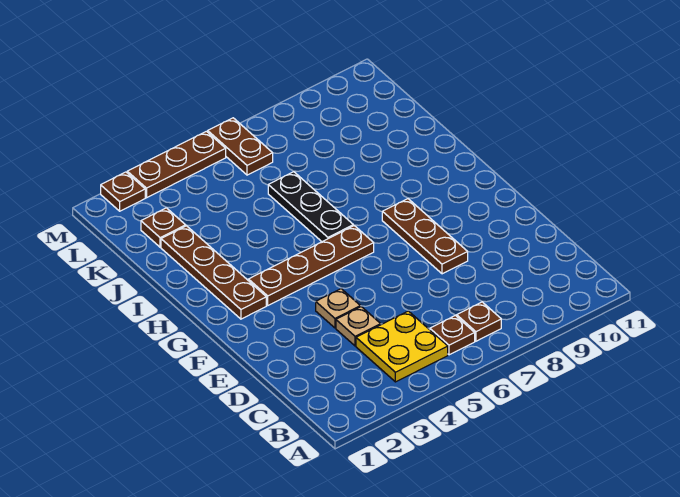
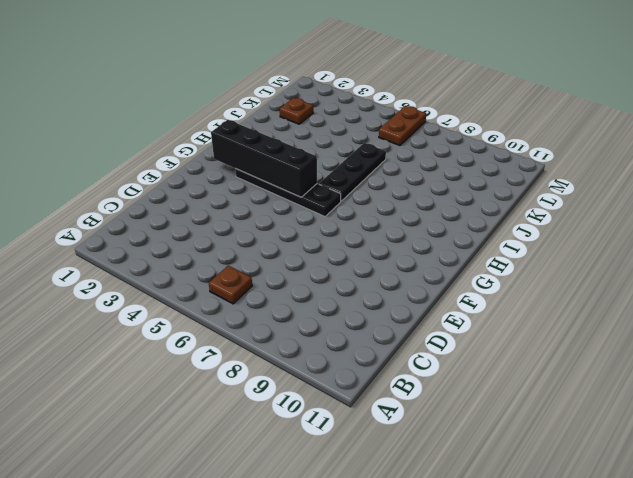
black brick G2:G5 level 2 -> none
black plate G3:G6 level 1 -> brown plate G3:G6 level 1
none -> yellow plate B4:C5 level 1
none -> brown plate B7 level 1
none -> tan plate D4 level 1

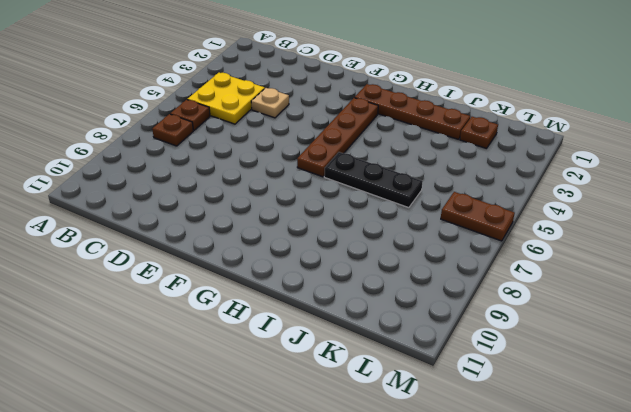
none -> tan plate E4 level 1
none -> brown plate E8:G8 level 1
none -> brown plate M2 level 1

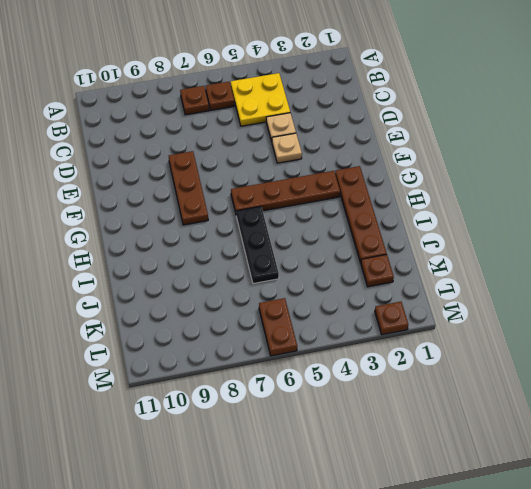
none -> brown plate M3:M5 level 1

